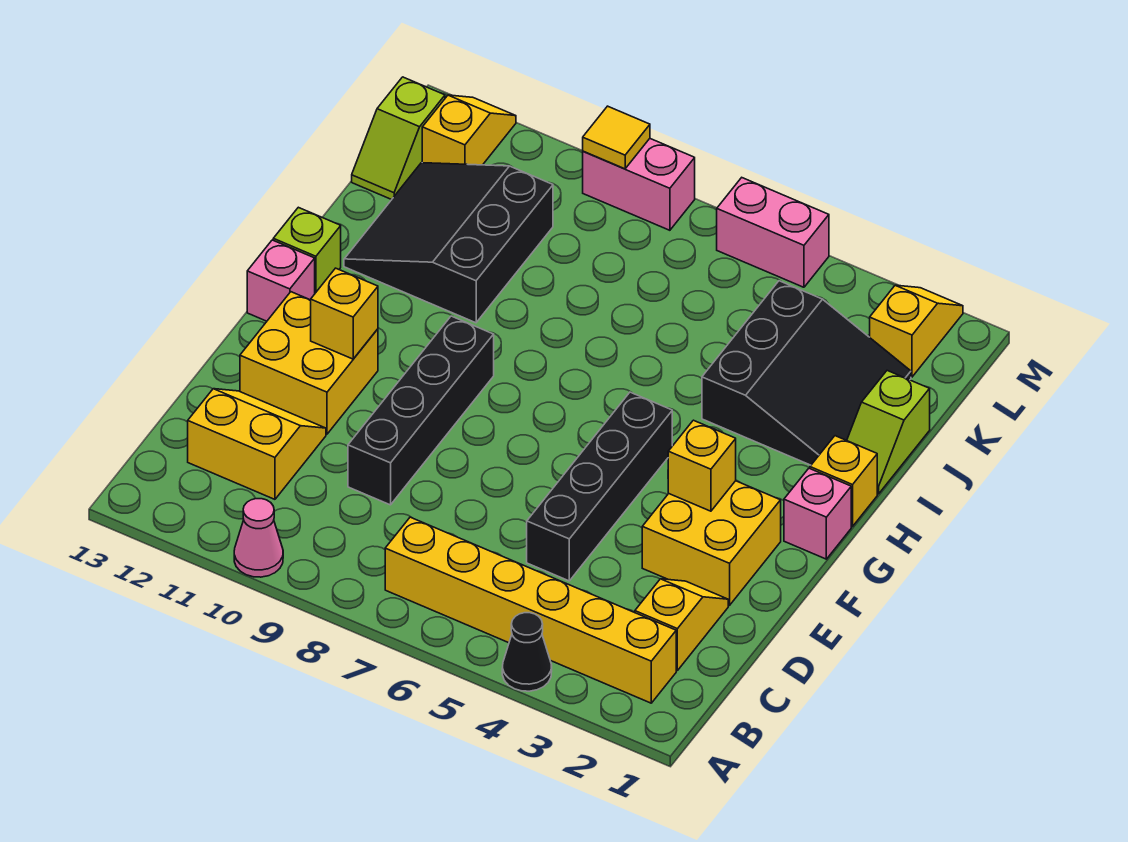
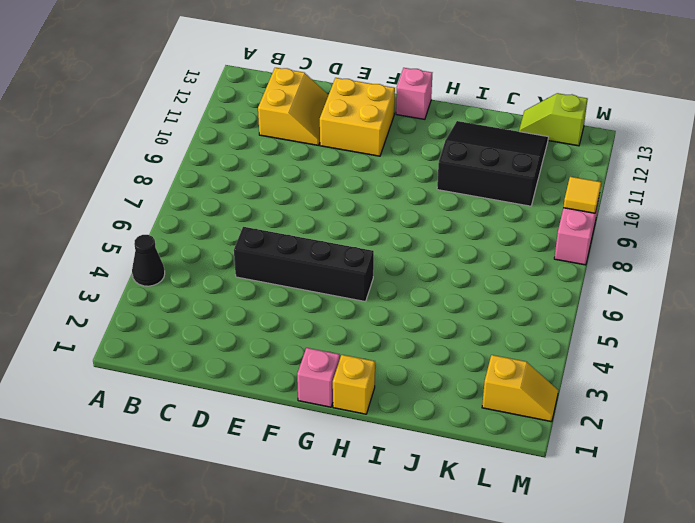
none -> pink cone A10 level 1
none -> yellow brick B2:B7 level 1
none -> yellow slope C2:D2 level 1 top C

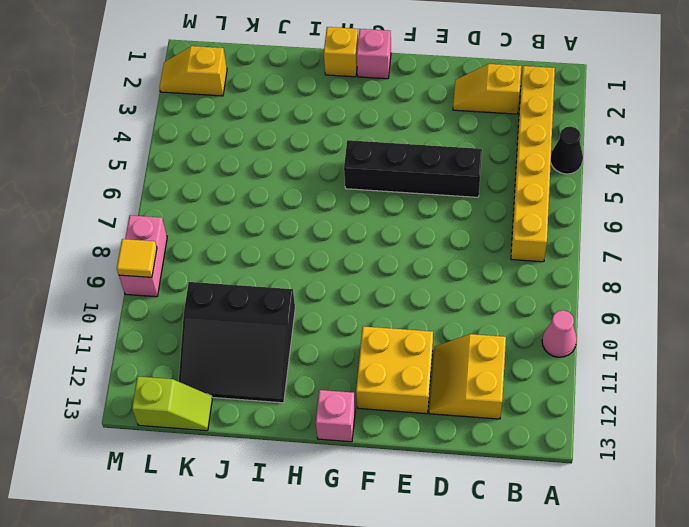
none -> black brick D9:G9 level 1
none -> yellow brick E2:F3 level 1
none -> lime brick H13 level 1

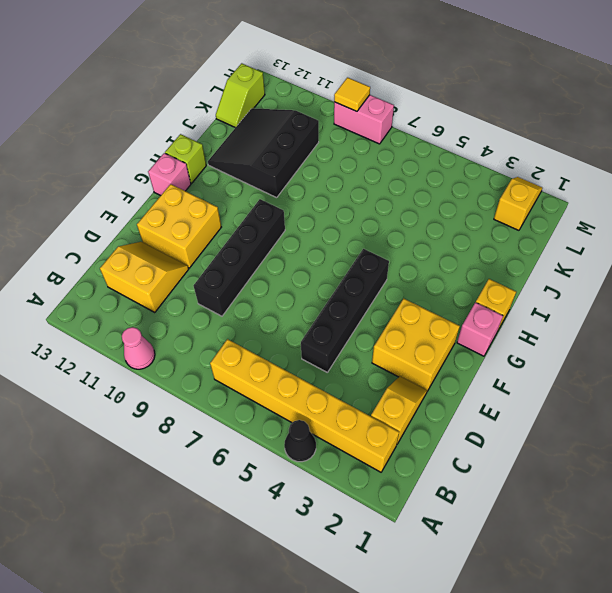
none -> lime slope I1:J1 level 1 top J
none -> black slope I2:K4 level 1 top 4
none -> yellow slope L12:M12 level 1 top L

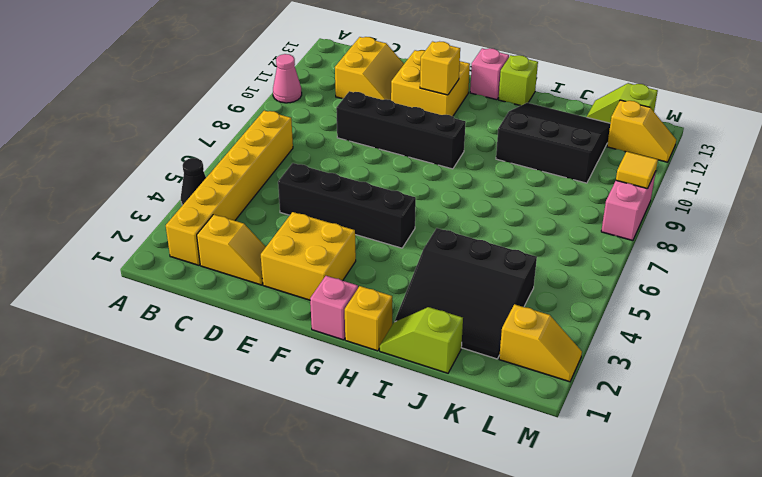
none -> pink brick M5:M6 level 1
none -> yellow brick F3 level 2

